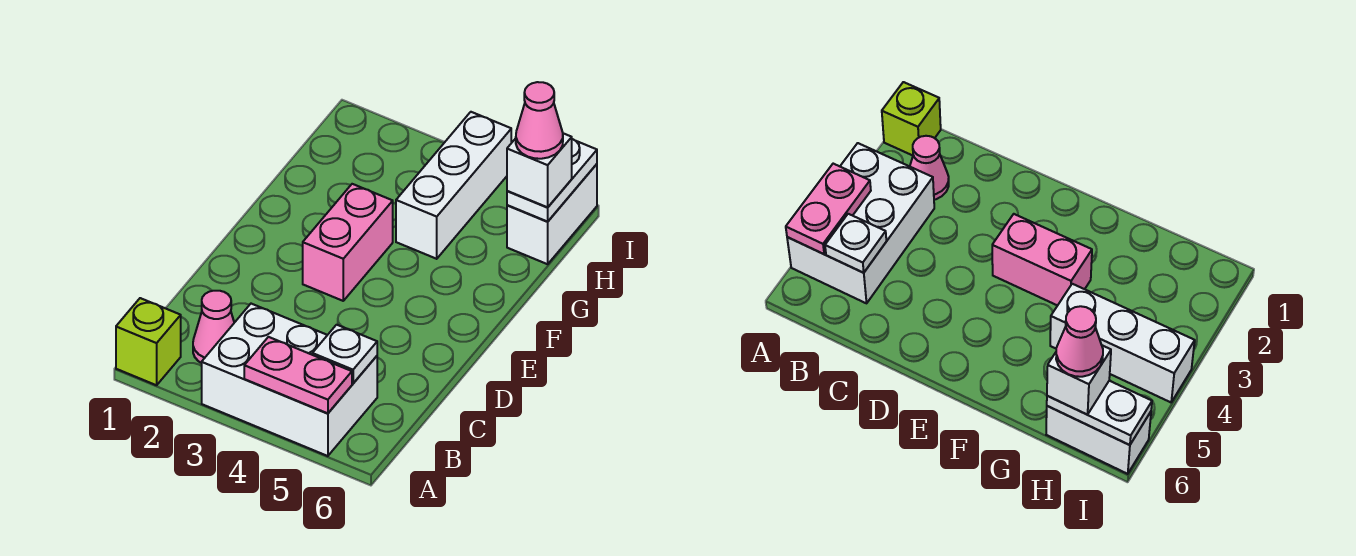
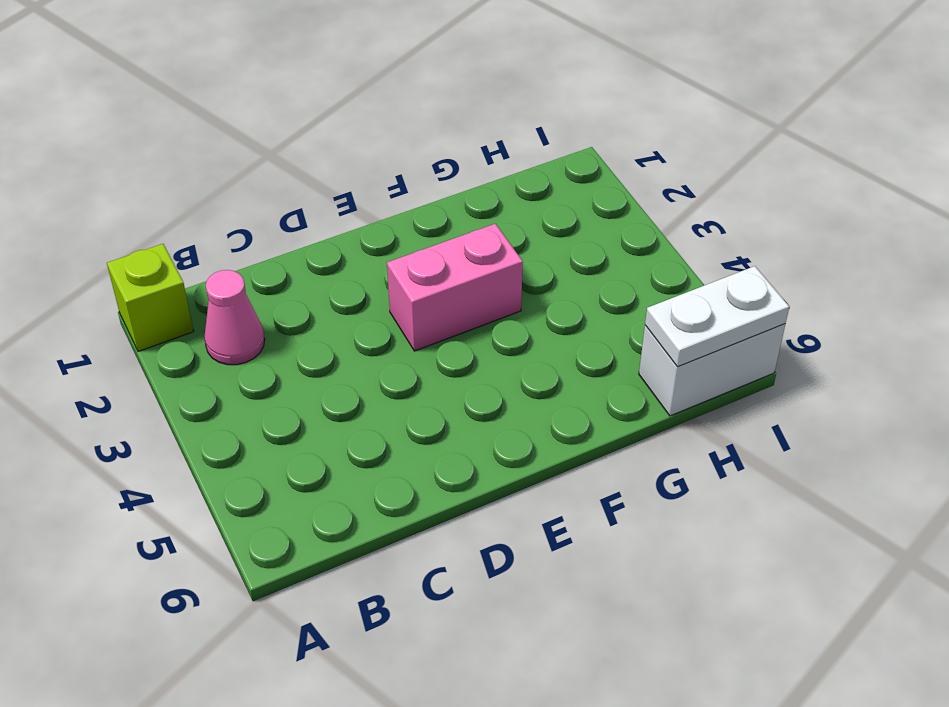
none -> white brick A3:B5 level 1
none -> white brick G4:I4 level 1

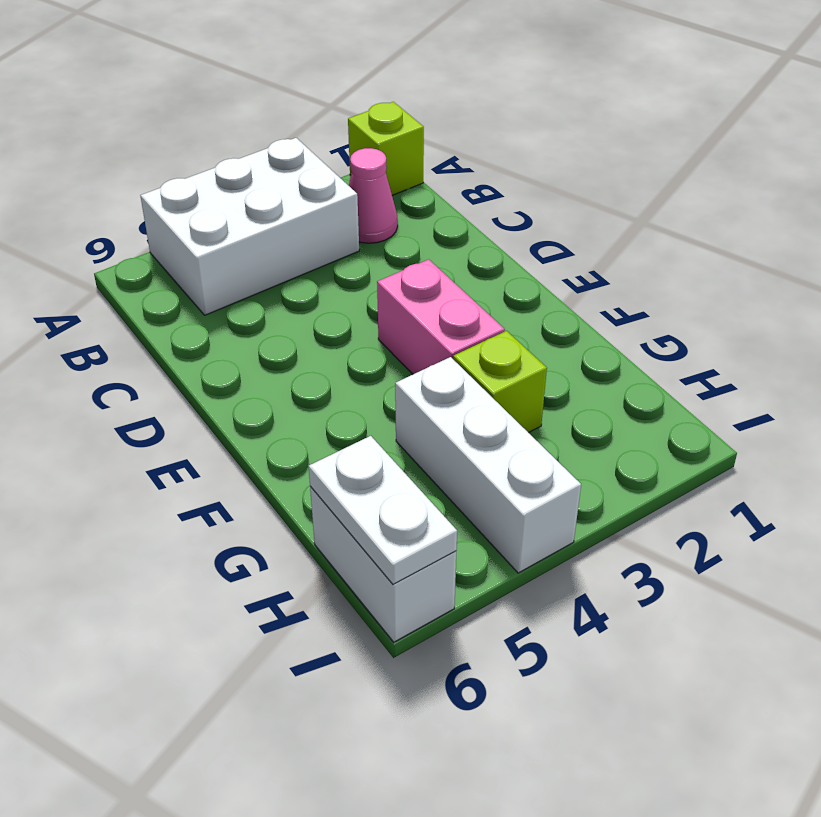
lime brick G3 level 1 -> none
none -> pink plate A4:A5 level 2
none -> white plate B5 level 2

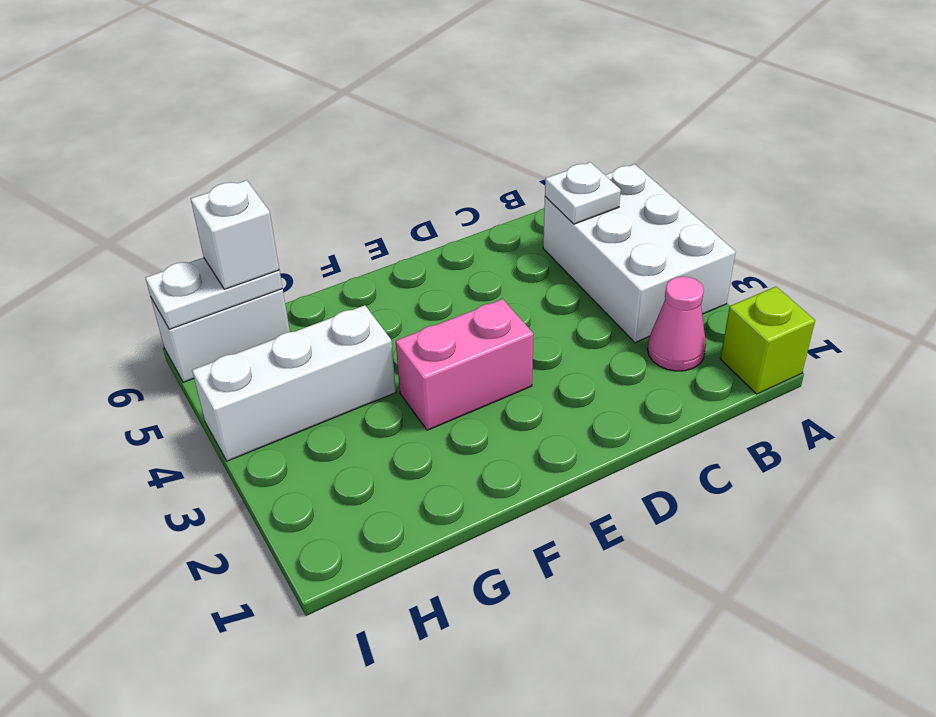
none -> pink plate A4:A5 level 2
none -> pink cone H6 level 4

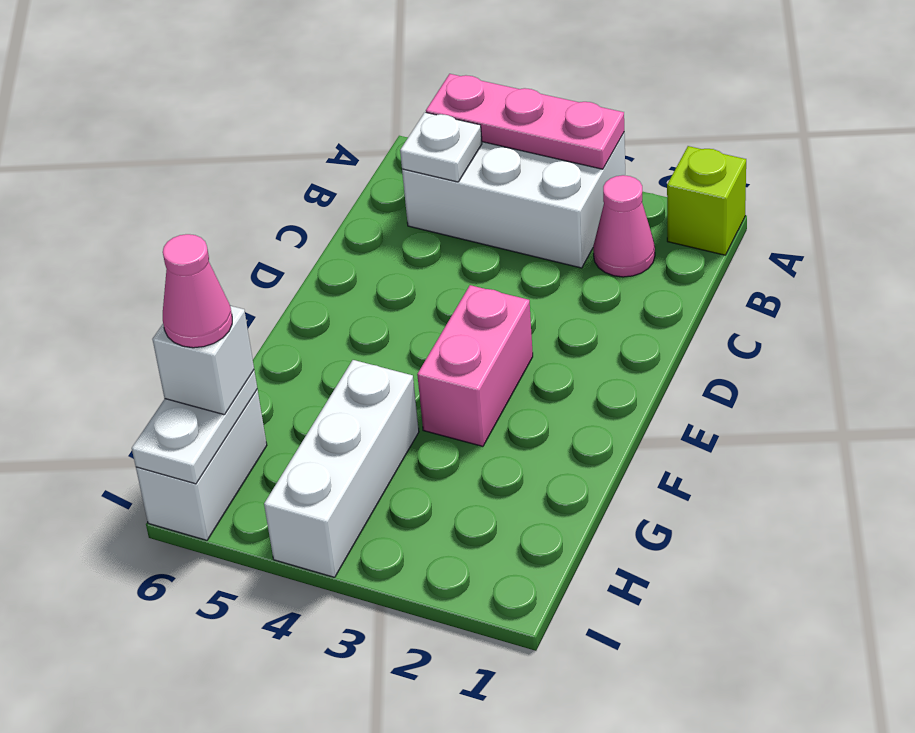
pink plate A3:A5 level 2 -> pink plate A4:A5 level 2

